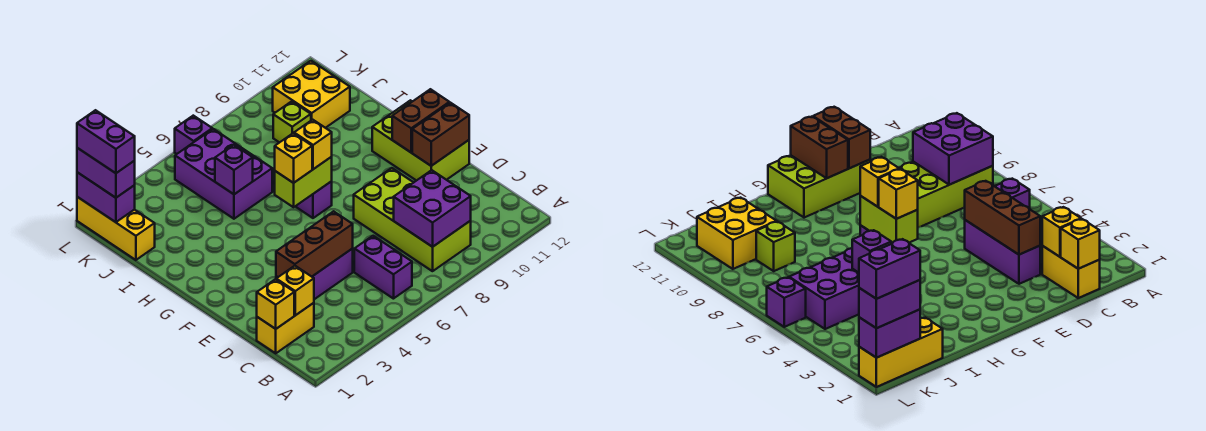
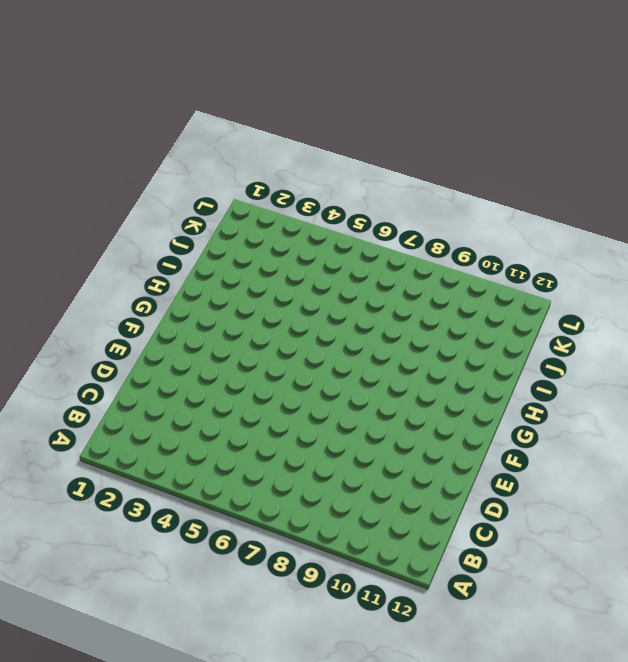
none -> purple brick B6:C6 level 1
none -> lime brick B8:E9 level 1
none -> yellow brick C1:C2 level 1

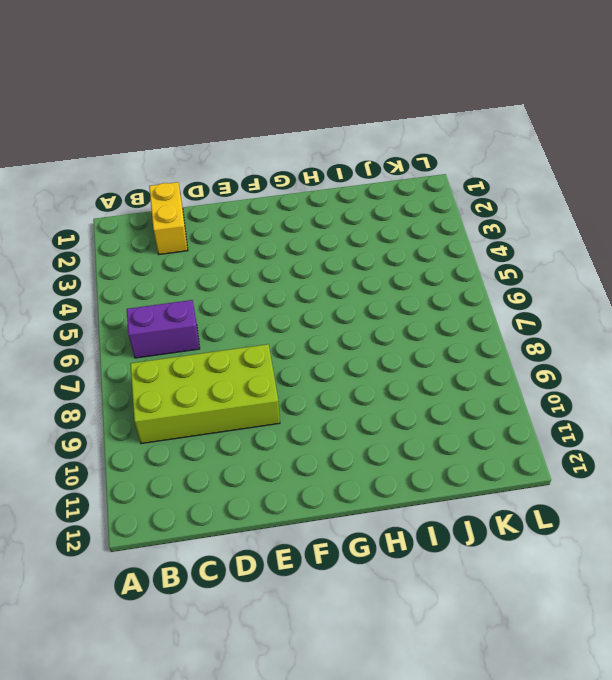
none -> purple brick D3:D5 level 1
none -> lime brick E11:G12 level 1
none -> purple brick G7 level 1

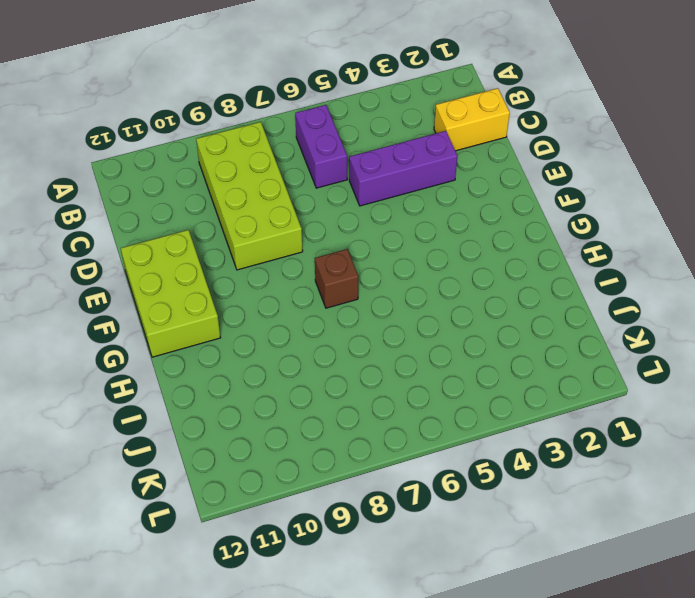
brown brick G7 level 1 -> purple brick G7 level 1
none -> purple brick I5:K6 level 1
none -> yellow brick J1:L1 level 1
none -> lime brick J9 level 1

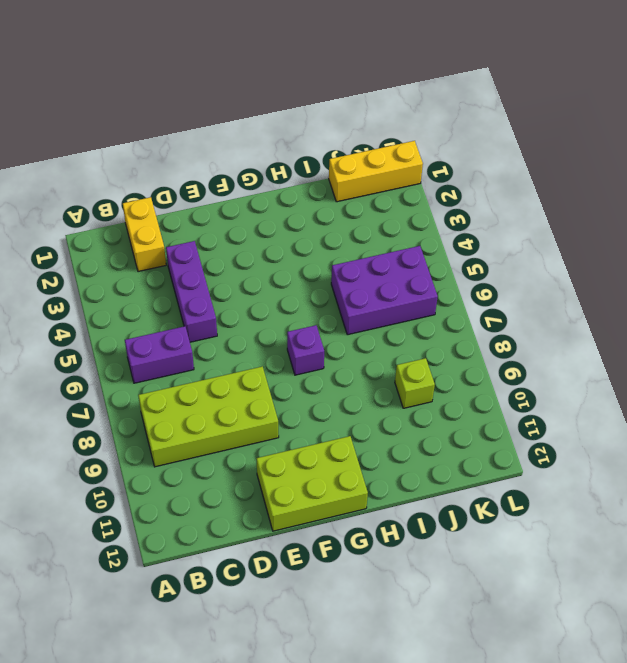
none -> yellow brick J10:K11 level 1
none -> purple brick L6 level 1
none -> purple brick B8:C9 level 2

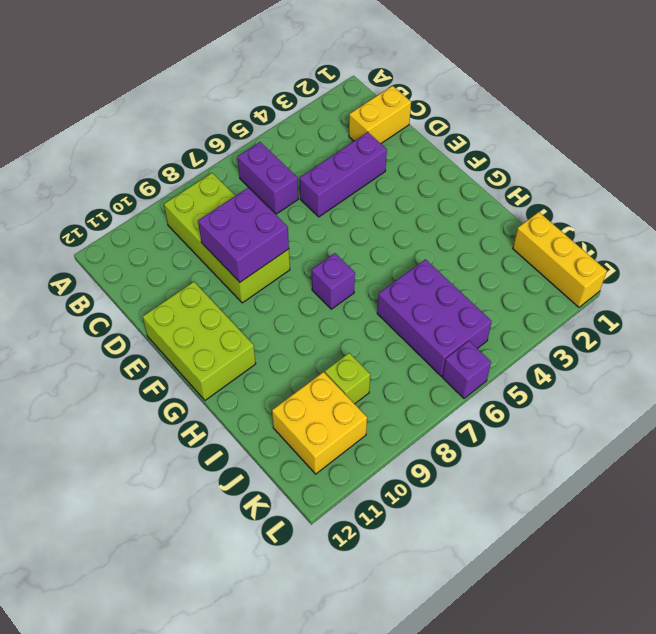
purple brick D8:E9 level 2 -> purple brick B8:C9 level 2
none -> yellow brick C1 level 2
none -> yellow brick C2 level 2
none -> brown brick D3:D5 level 2

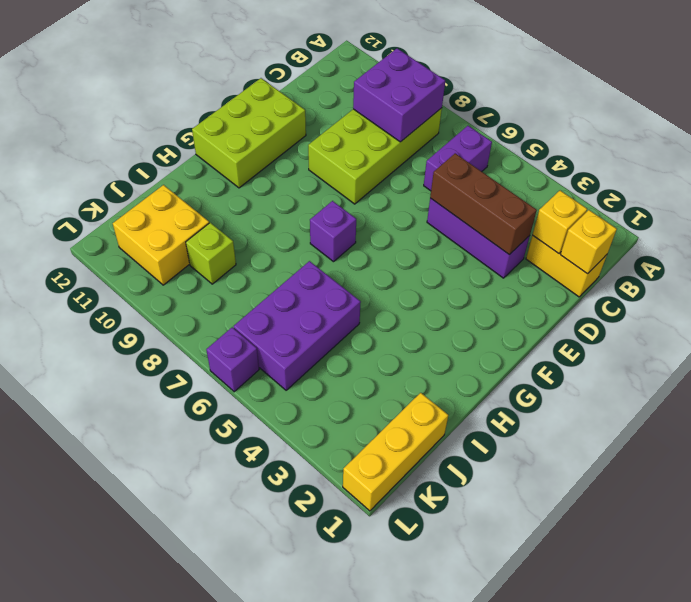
none -> brown brick E11:E12 level 2
none -> brown brick F11:F12 level 2
none -> lime brick G6:G7 level 2

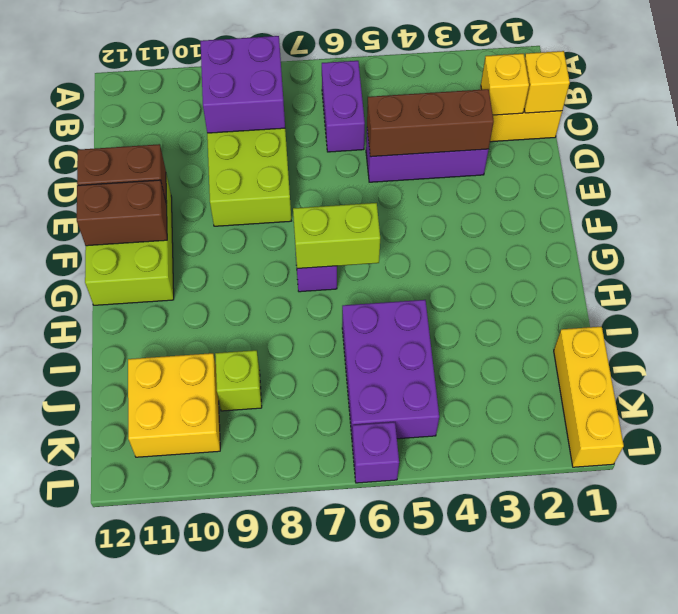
none -> purple brick I5 level 2
none -> purple brick K1:L1 level 2
none -> yellow brick G6 level 3

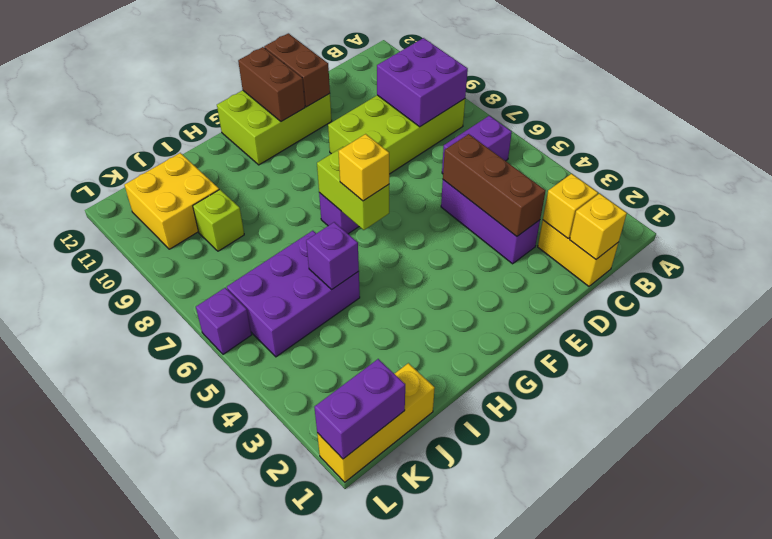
none -> yellow brick G7 level 3
none -> purple brick K1:L1 level 3
none -> purple brick K1:L1 level 4

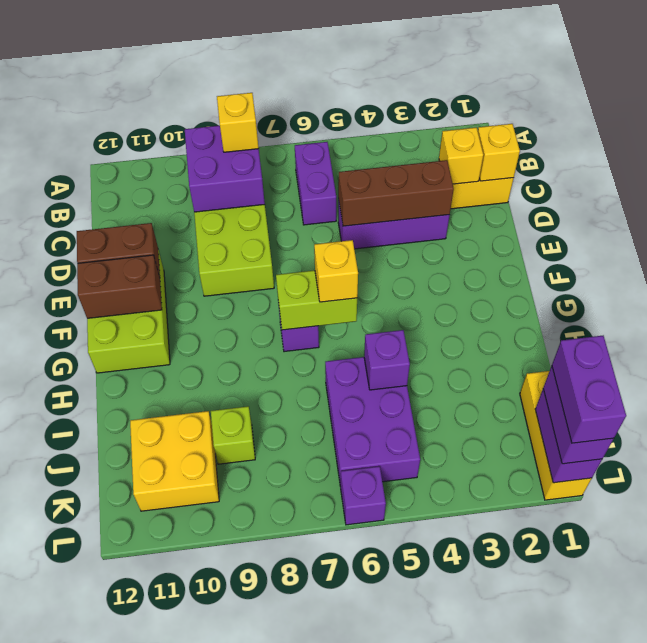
yellow brick B8 level 3 -> yellow brick G7 level 3

